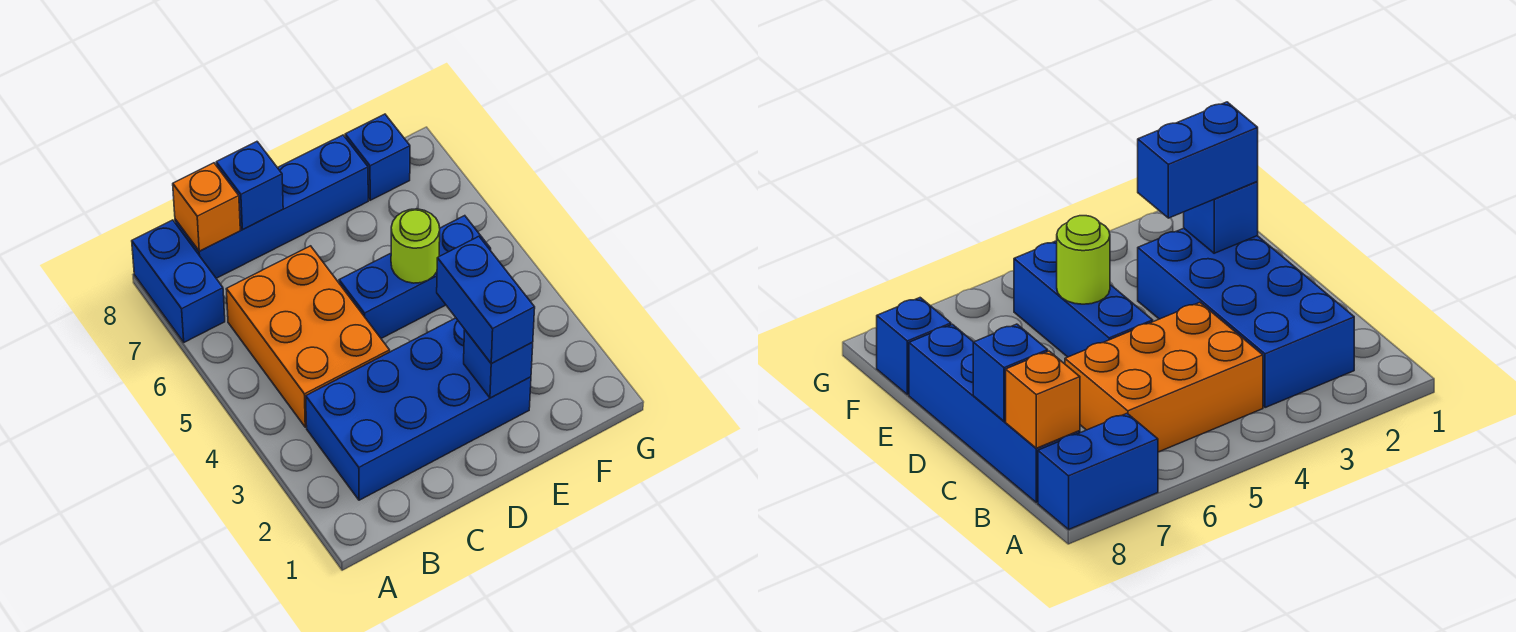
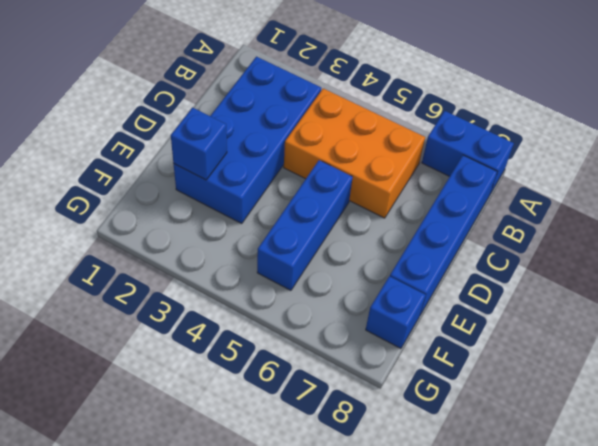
none -> orange brick B8 level 2
none -> blue brick C8 level 2

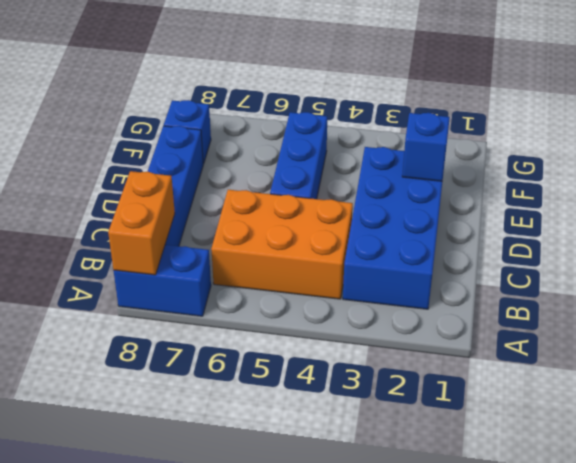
orange brick A8:B8 level 2 -> orange brick B8 level 2
none -> blue brick C8 level 2
none -> lime round brick E5 level 2

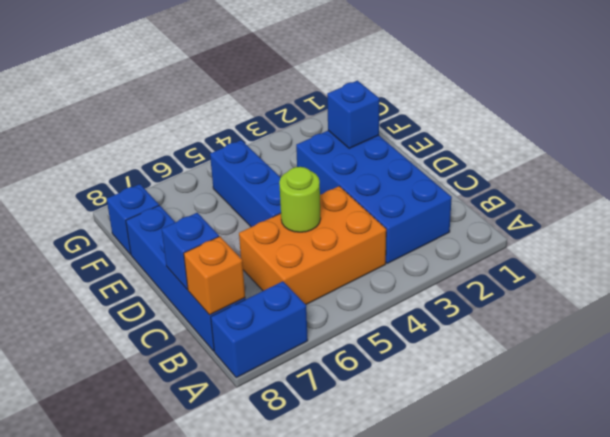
lime round brick C5 level 2 -> lime round brick E5 level 2
none -> blue brick E2:E3 level 3

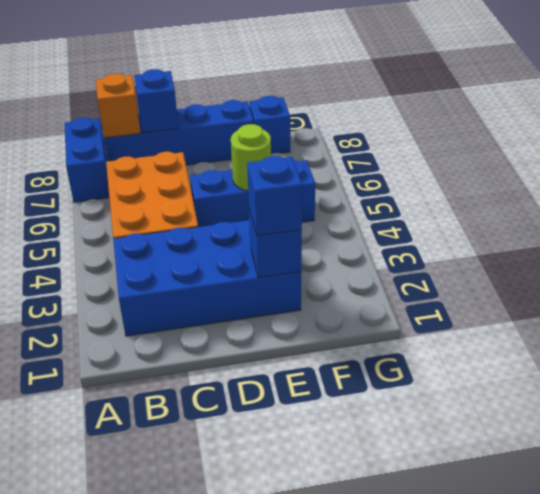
blue brick E2 level 3 -> blue brick E2:E3 level 3

